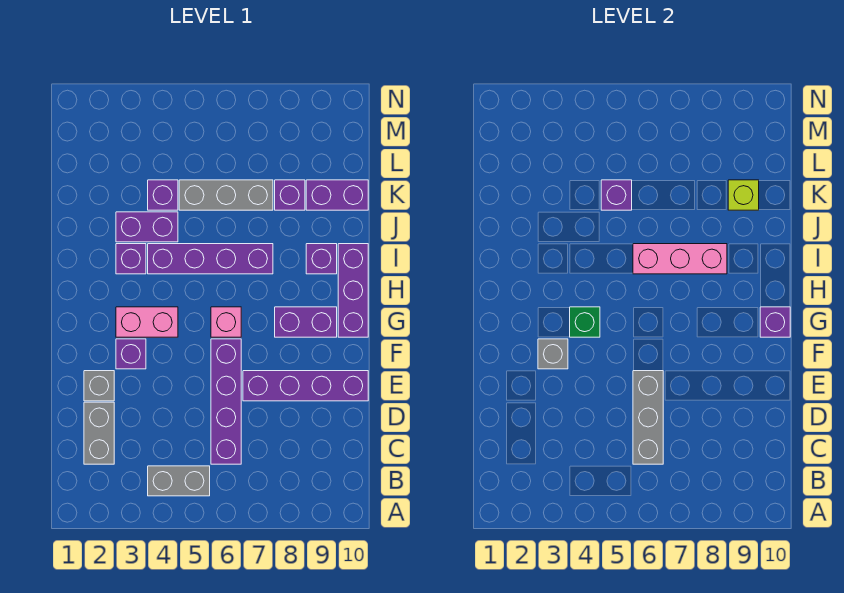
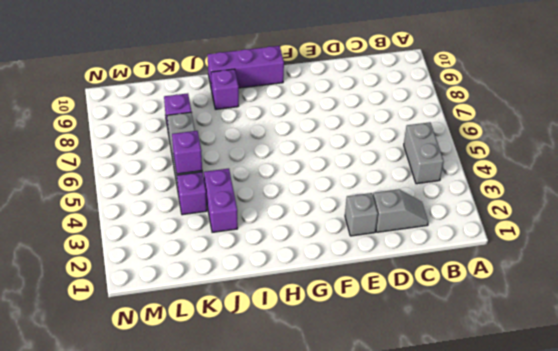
grey slope C2:D2 level 1 top D -> grey brick C2:D2 level 1
none -> purple brick C6:F6 level 1
none -> purple brick E7:E10 level 1
none -> purple brick F3 level 1

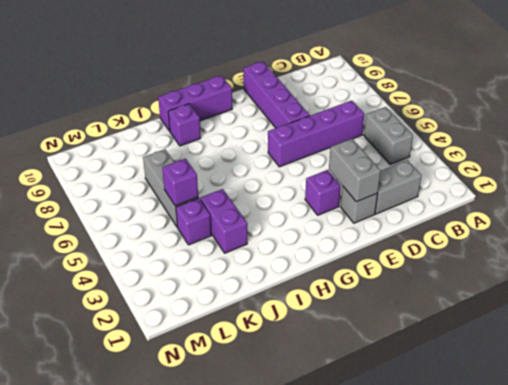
grey brick E2:E3 level 2 -> none
none -> pink brick G3:G4 level 1
none -> pink brick G6 level 1
none -> purple brick G8:G9 level 1

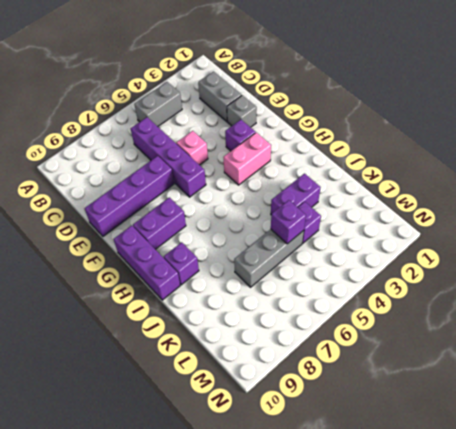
pink brick E5 level 1 -> pink brick G6 level 1
none -> purple brick I3 level 1
none -> purple brick I4:I7 level 1
none -> purple brick K8 level 1

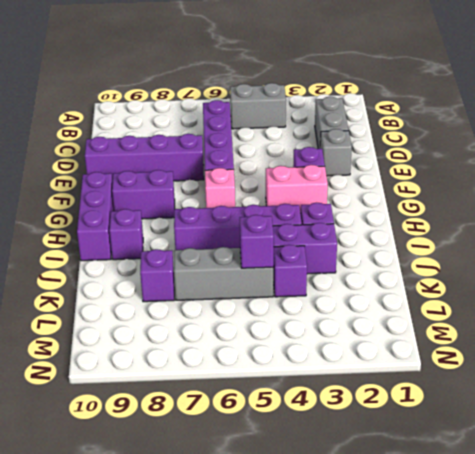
none -> purple brick K9:K10 level 1
none -> grey brick C6:E6 level 2
none -> grey brick F3 level 2

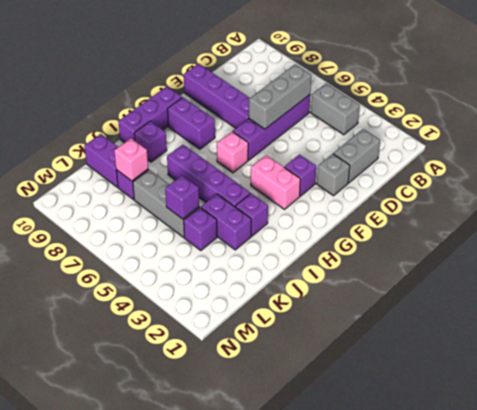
pink brick K8 level 2 -> none
none -> grey brick F3 level 2
none -> green brick G4 level 2
none -> purple brick G10 level 2

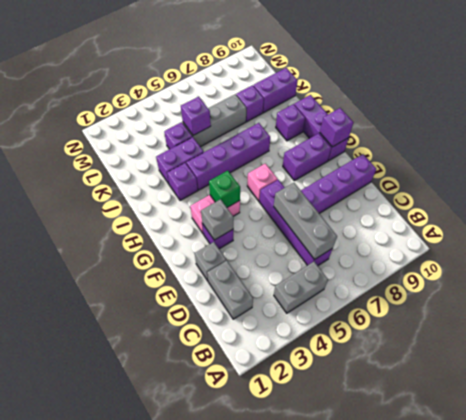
none -> pink brick I6:I8 level 2
none -> lime brick K9 level 2

